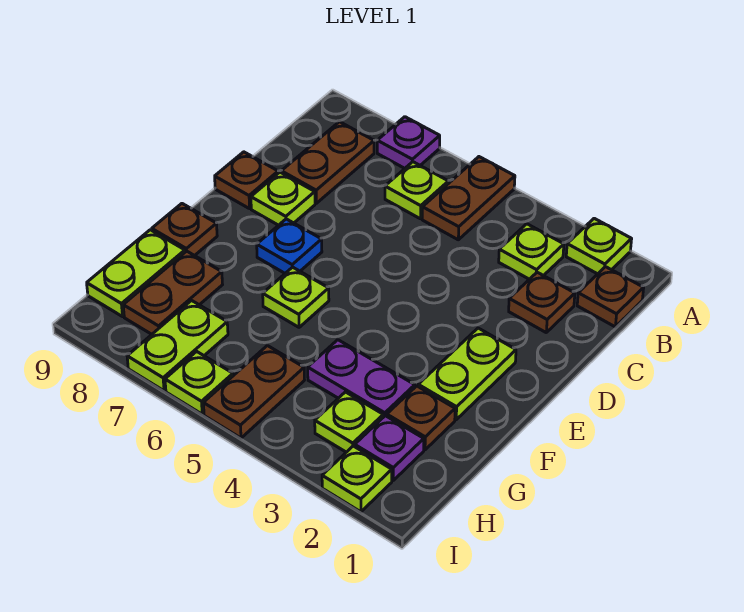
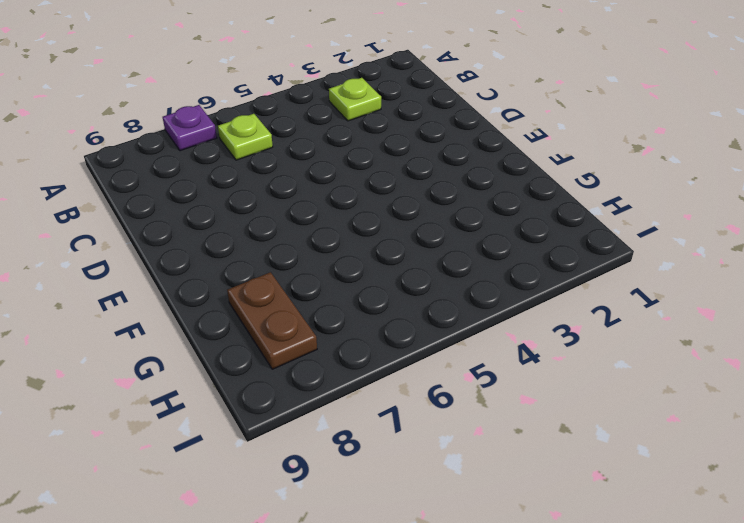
none -> lime plate A2 level 1
none -> brown plate A5:B5 level 1
none -> brown plate B1 level 1

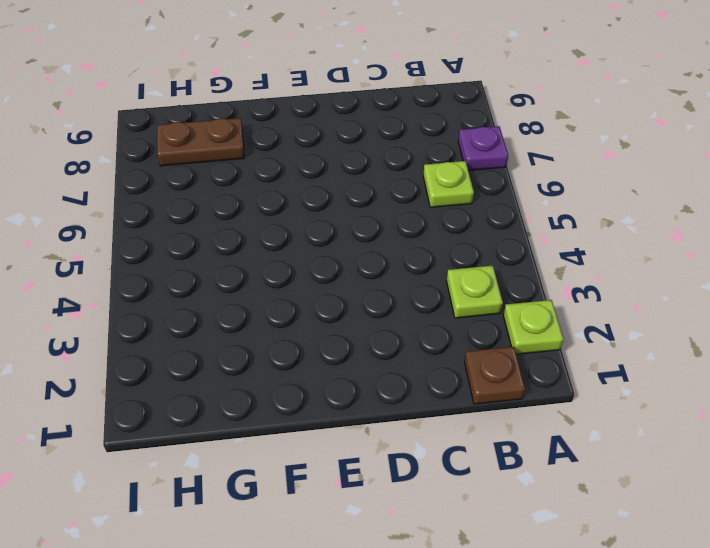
none -> brown plate A5:B5 level 1
none -> brown plate B8:C8 level 1
none -> brown plate C2 level 1

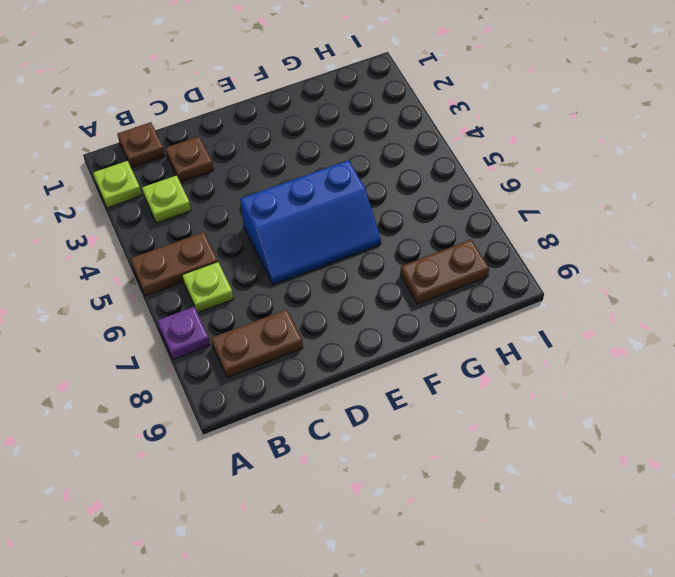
blue slope D5:F6 level 1 top 5 -> lime plate F6 level 1
none -> lime plate D8 level 1
none -> brown plate D9 level 1
none -> lime plate E2:F2 level 1

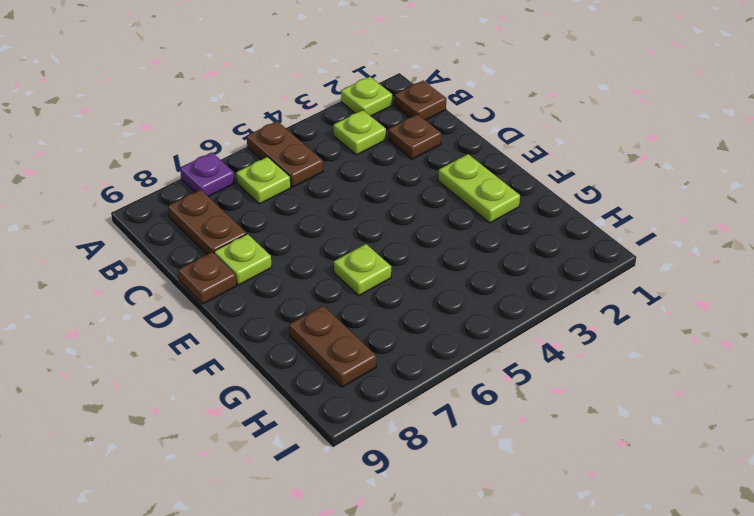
none -> blue plate E7 level 1
none -> brown plate F9 level 1
none -> brown plate G2 level 1

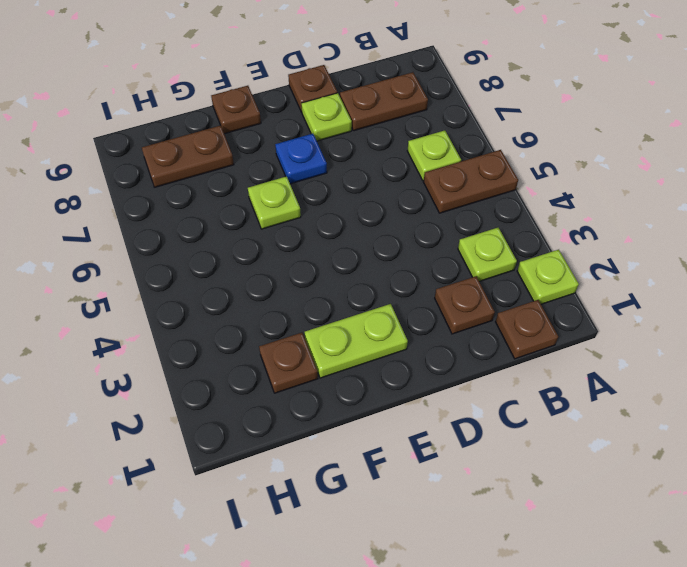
none -> purple plate A7 level 1
none -> purple plate G3:G4 level 1
none -> lime plate G9:H9 level 1

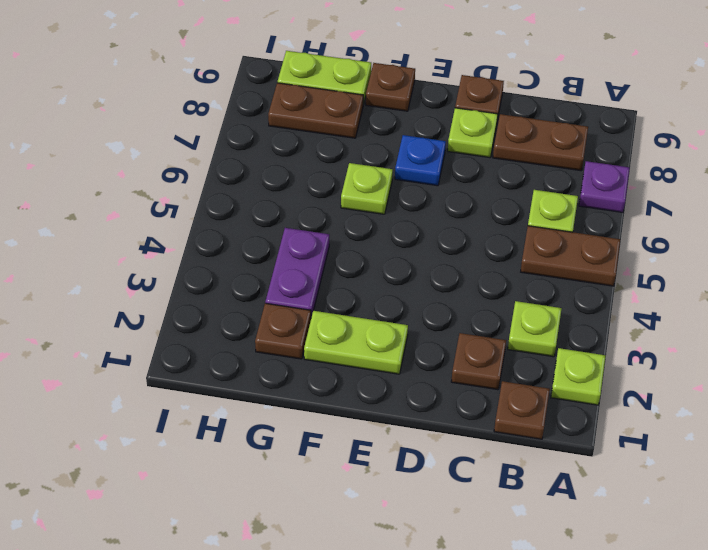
none -> purple plate H2 level 1
none -> lime plate H3 level 1
none -> brown plate H5:I5 level 1

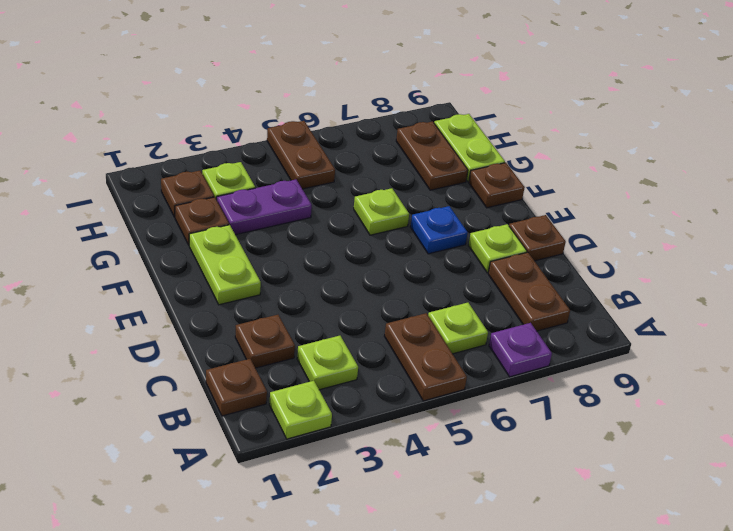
brown plate H2 level 1 -> purple plate H2 level 1
none -> lime plate H7:I7 level 1
none -> lime plate I2 level 1
none -> lime plate I6 level 1

